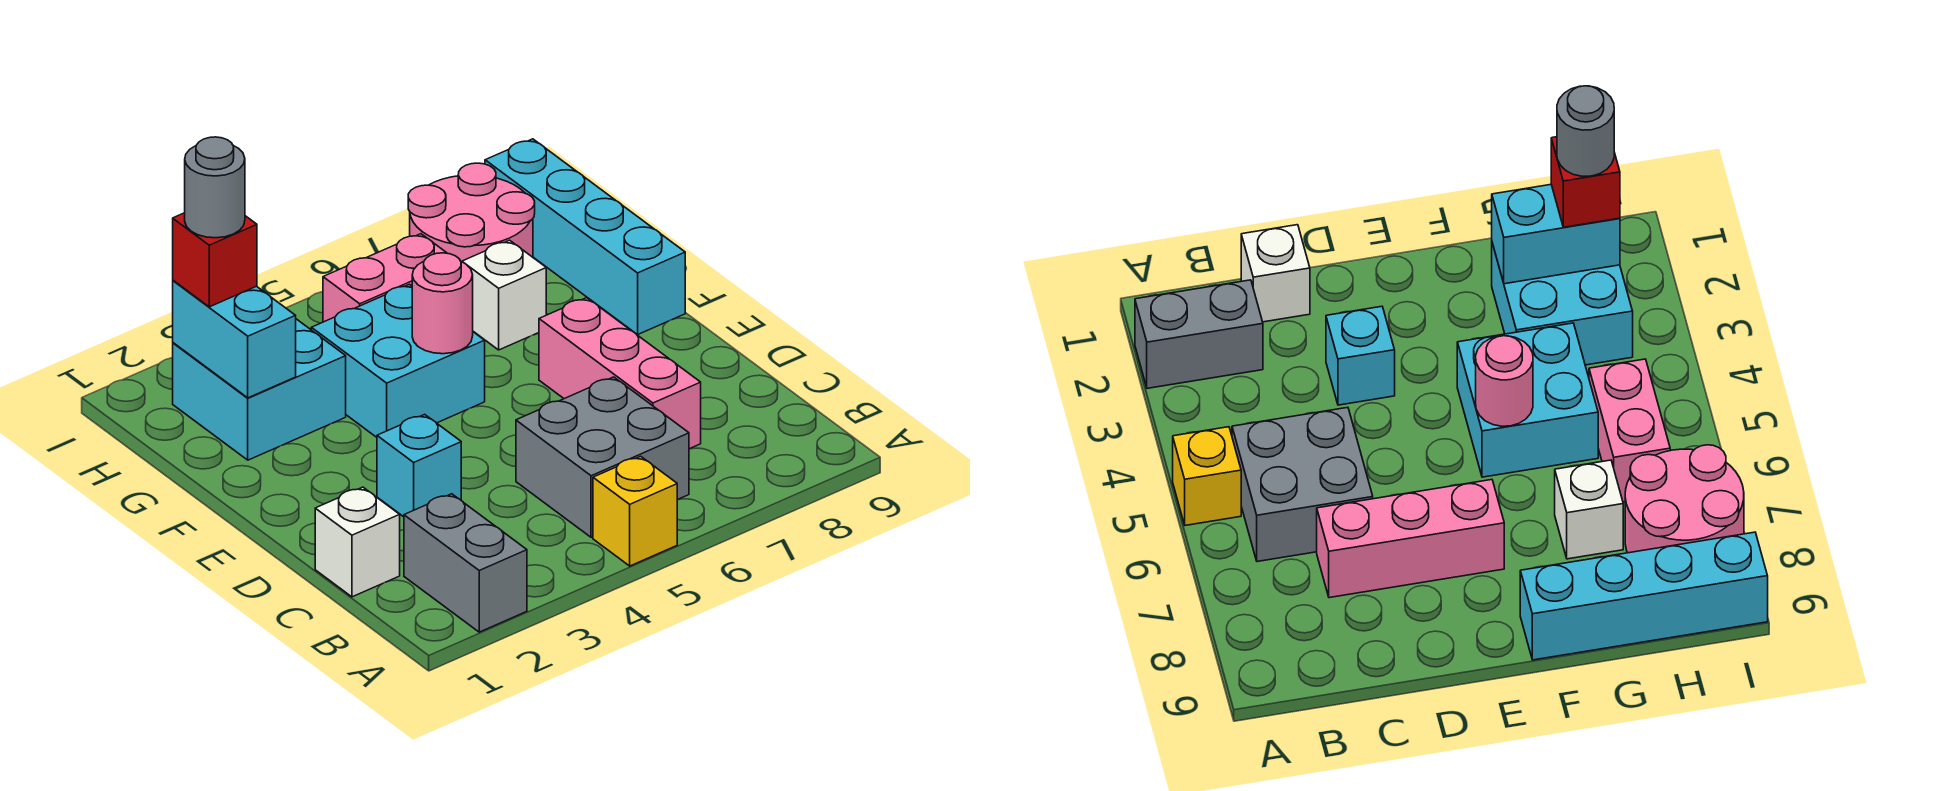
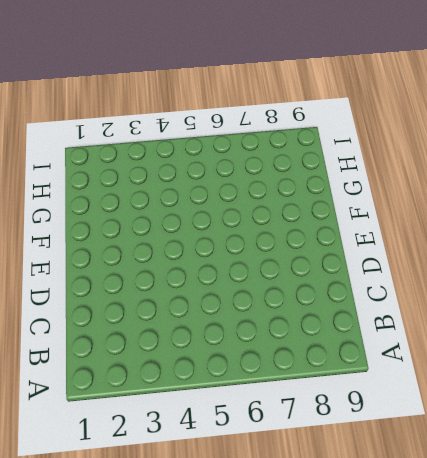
none -> grey brick A2:B2 level 1
none -> yellow brick A5 level 1
none -> grey brick B5:C6 level 1

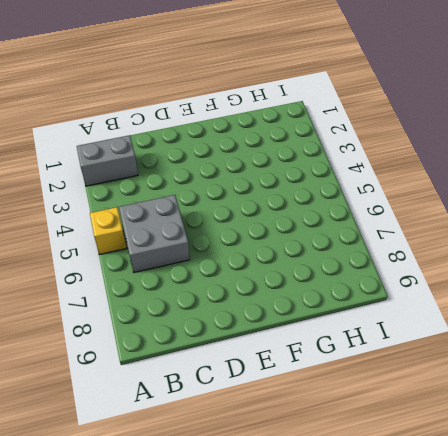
none -> white brick C1 level 1
none -> pink brick C7:E7 level 1
none -> cyan brick D3 level 1

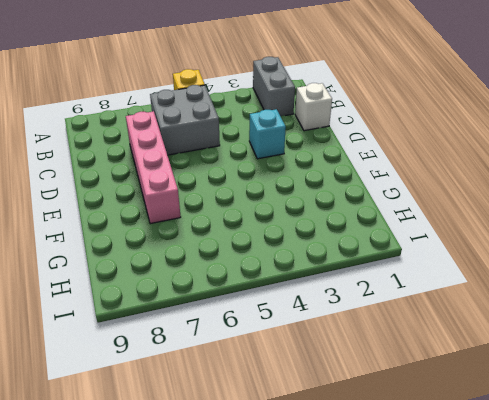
pink brick C7:F7 level 1 -> pink brick C7:E7 level 1
none -> cyan brick F4:G5 level 1
none -> cyan brick F9:I9 level 1
none -> cyan brick G2:H3 level 1

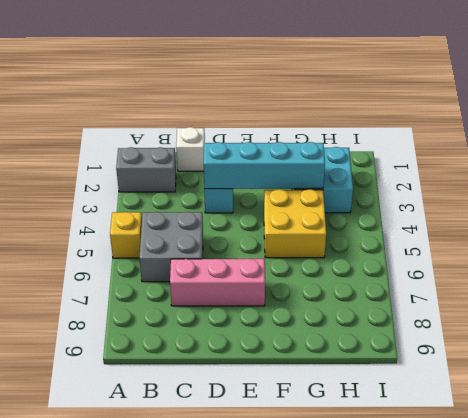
cyan brick D3:G3 level 2 -> cyan brick F9:I9 level 1
yellow brick F4:G5 level 1 -> cyan brick F4:G5 level 1
none -> white brick G7 level 1
none -> pink brick H5:H6 level 1
none -> pink round brick H7:I8 level 1

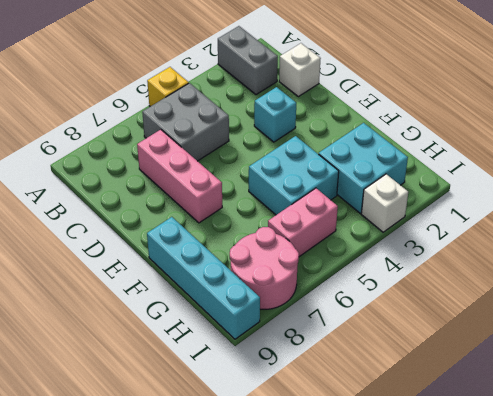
white brick I3 level 1 -> white brick G7 level 1
none -> pink round brick F5 level 2
none -> cyan brick G2:H2 level 2
none -> red brick H2 level 3

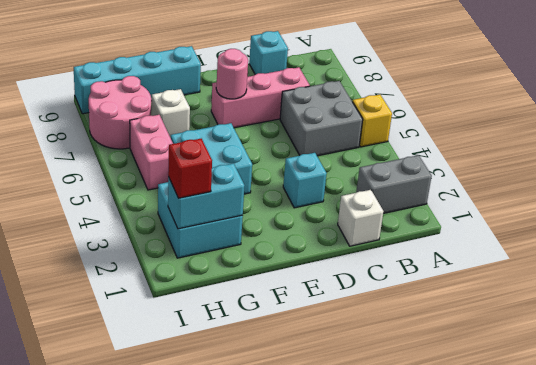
cyan brick C9 level 1 -> none
pink round brick E7 level 2 -> pink round brick F5 level 2
none -> grey round brick H2 level 4

